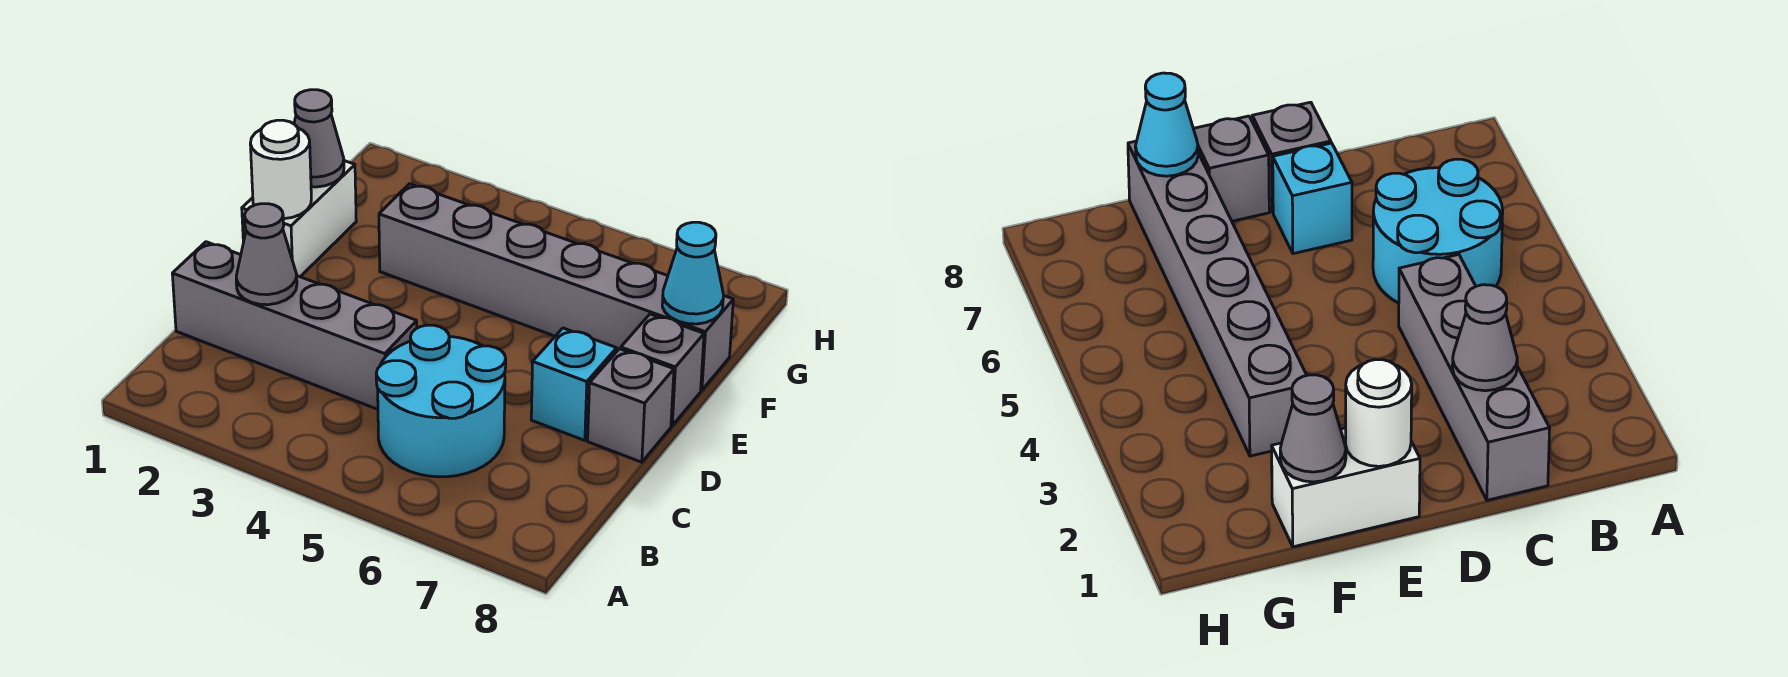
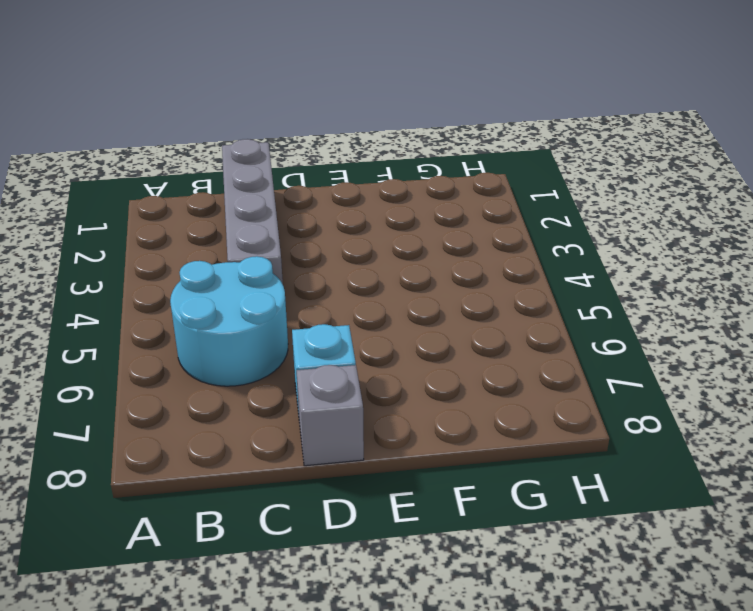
none -> white brick E1:F1 level 1
none -> grey brick E8 level 1

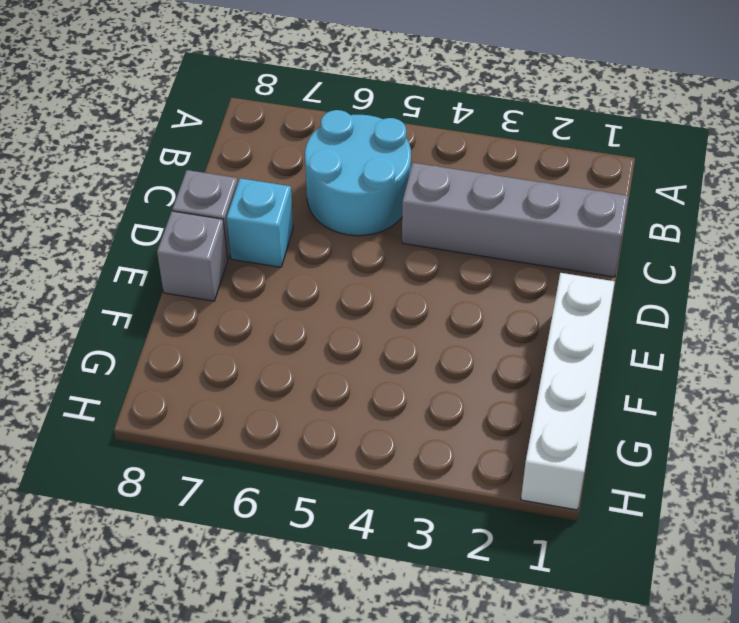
white brick E1:H1 level 1 -> white brick E1:F1 level 1
none -> grey brick F3:F8 level 1
none -> grey cone C2 level 2

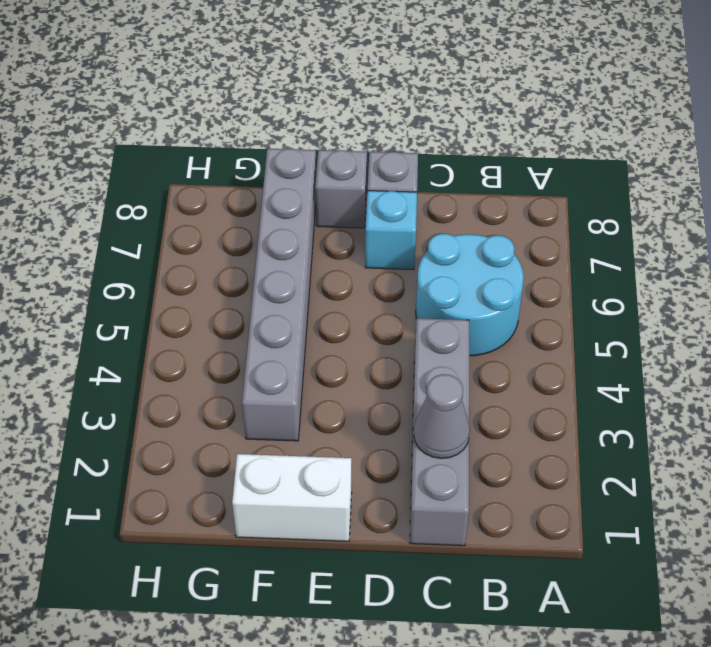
none -> white round brick E1 level 2
none -> grey cone F1 level 2

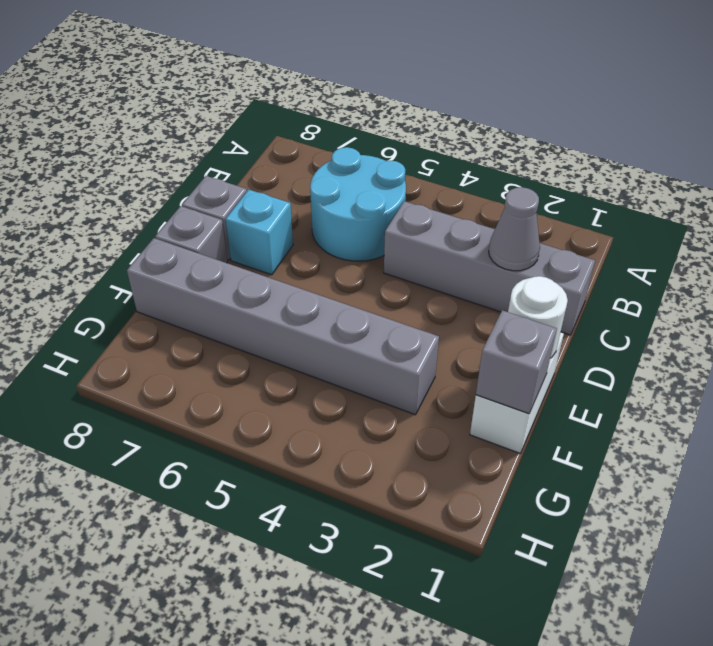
grey brick F1 level 2 -> grey cone F1 level 2
none -> cyan cone F8 level 2

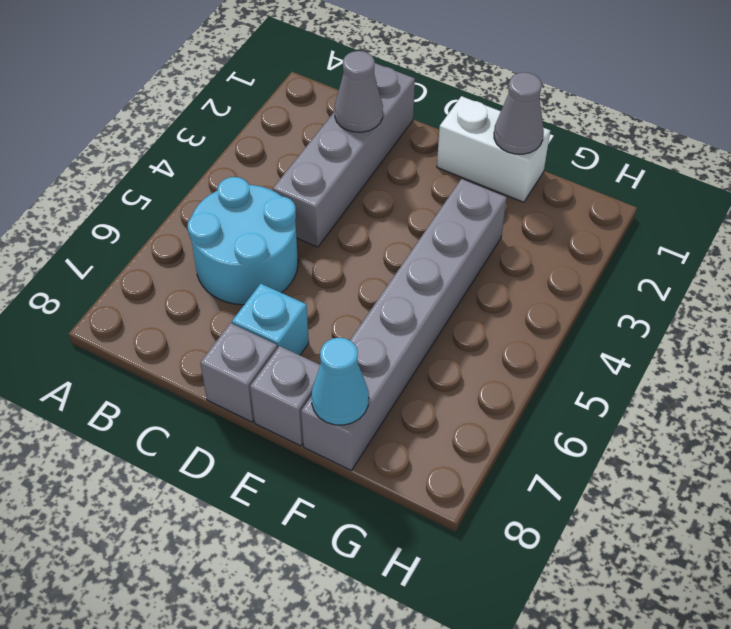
none -> white round brick E1 level 2

